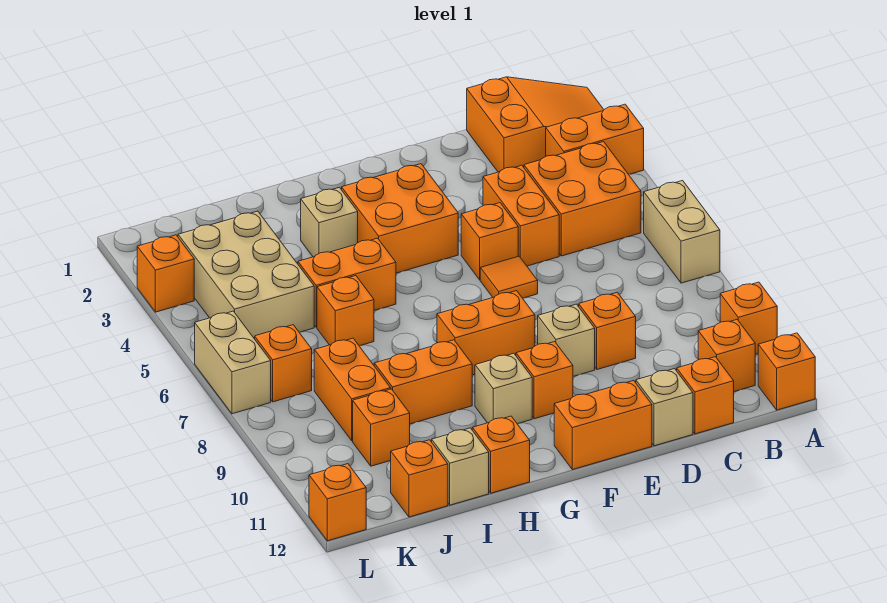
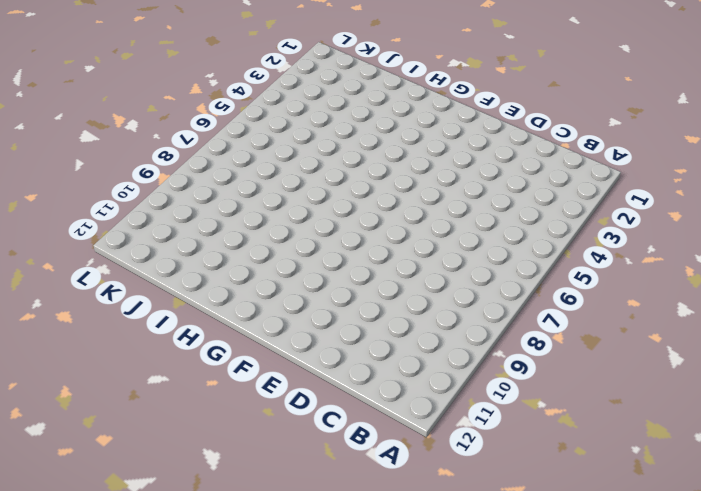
none -> orange slope A1:C2 level 1 top C
none -> orange brick A3:B3 level 1
none -> tan brick A6:A7 level 1
none -> orange brick A10 level 1

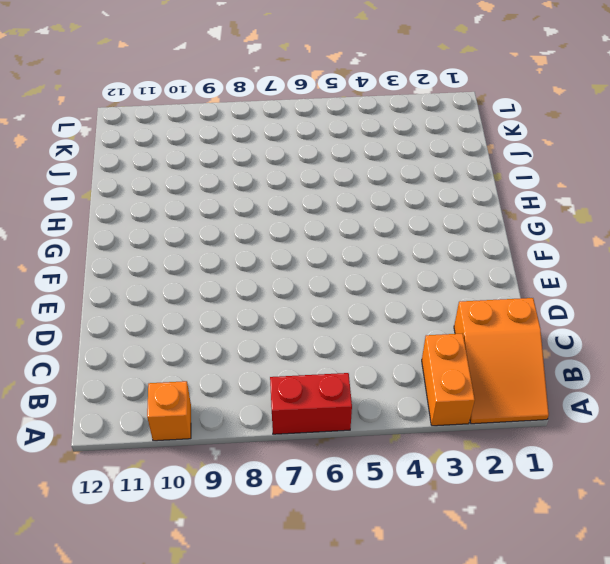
red brick A6:A7 level 1 -> tan brick A6:A7 level 1
none -> orange brick A12 level 1
none -> orange brick B4:C5 level 1
none -> orange brick B11 level 1
none -> orange brick C12 level 1

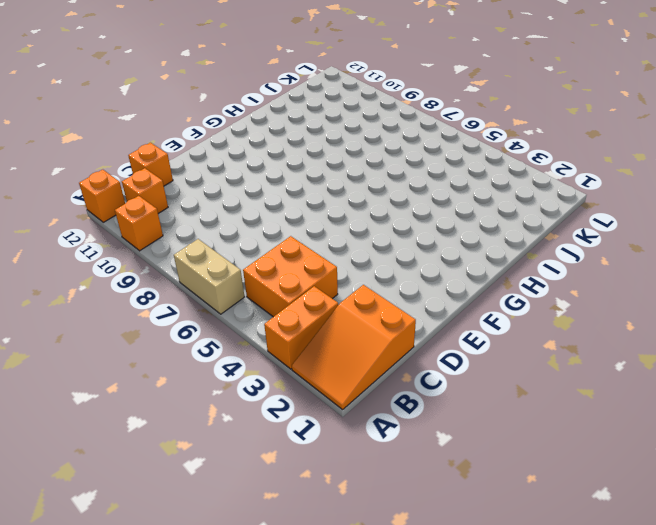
none -> orange brick D4:D5 level 1
none -> orange brick D9 level 1
none -> tan brick D12 level 1
none -> orange brick E5 level 1

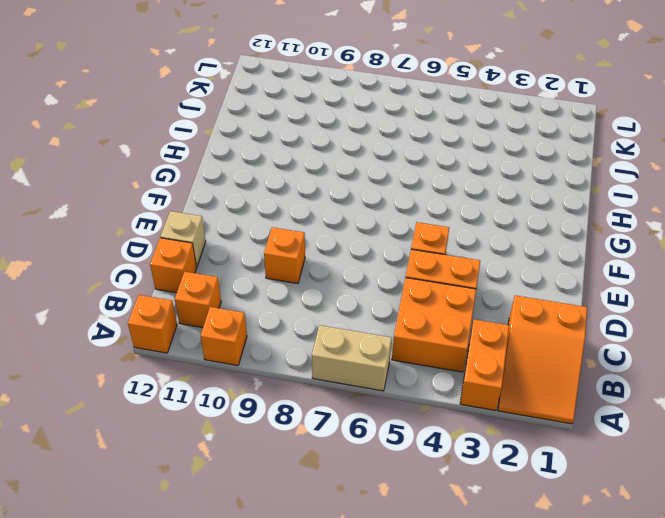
none -> orange tile E6 level 1
none -> tan brick E9 level 1
none -> orange brick E12:F12 level 1
none -> orange brick F3:G4 level 1

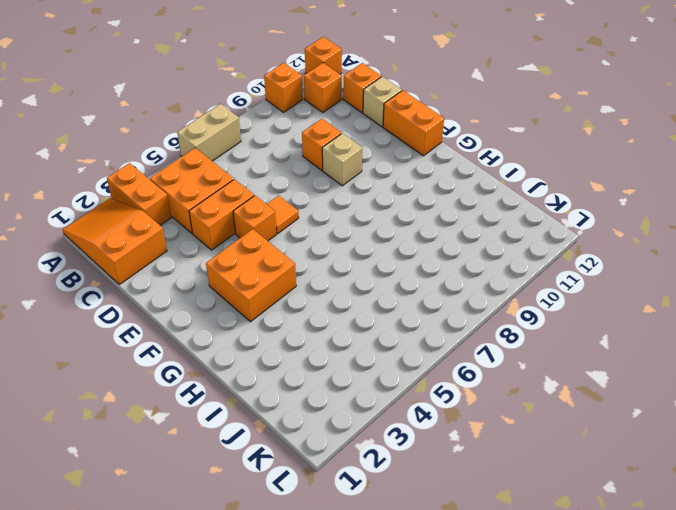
none -> orange brick F8:G8 level 1
none -> orange brick F10 level 1
none -> tan brick G10 level 1
none -> tan brick H3 level 1

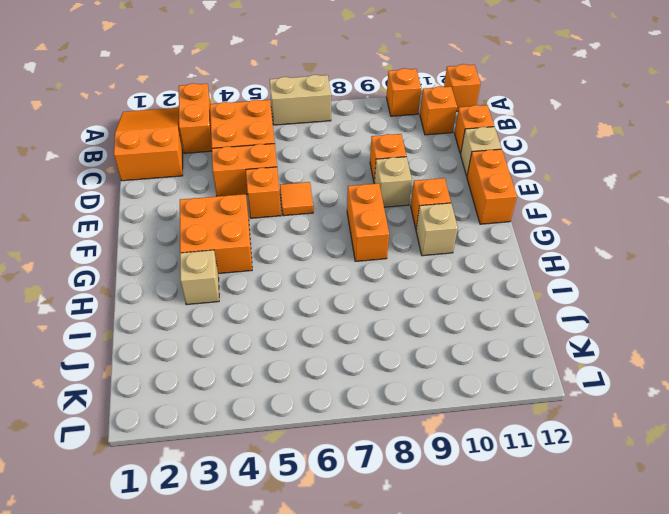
none -> orange brick H5:I5 level 1
none -> orange brick H9:I9 level 1
none -> orange brick H12 level 1
none -> orange brick I6 level 1

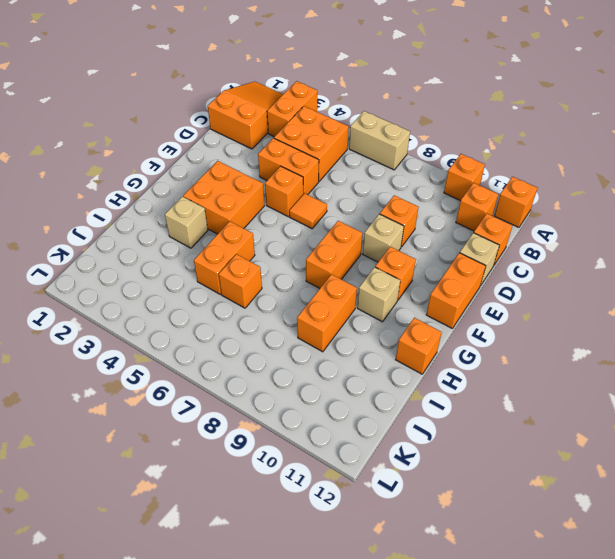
none -> tan brick I12 level 1
none -> tan brick J3:K5 level 1
none -> orange brick J8:J9 level 1
none -> orange brick J10 level 1

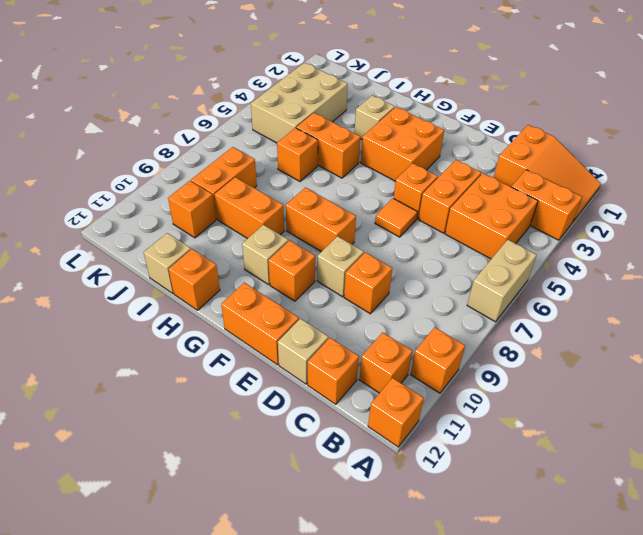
none -> orange brick J12 level 1
none -> orange brick K7 level 1
none -> orange brick L3 level 1
none -> tan brick L6:L7 level 1

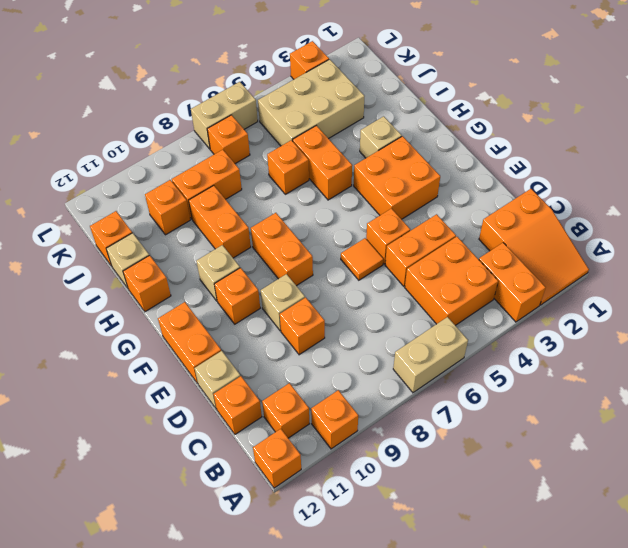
none -> orange brick L12 level 1

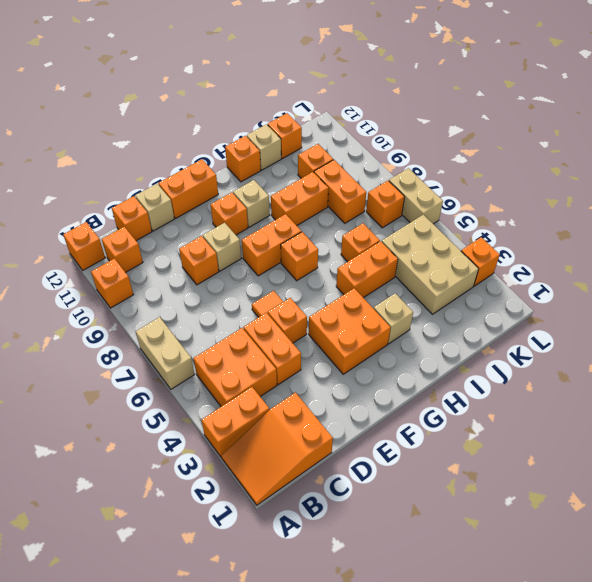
orange brick G7 level 1 -> orange brick L12 level 1

